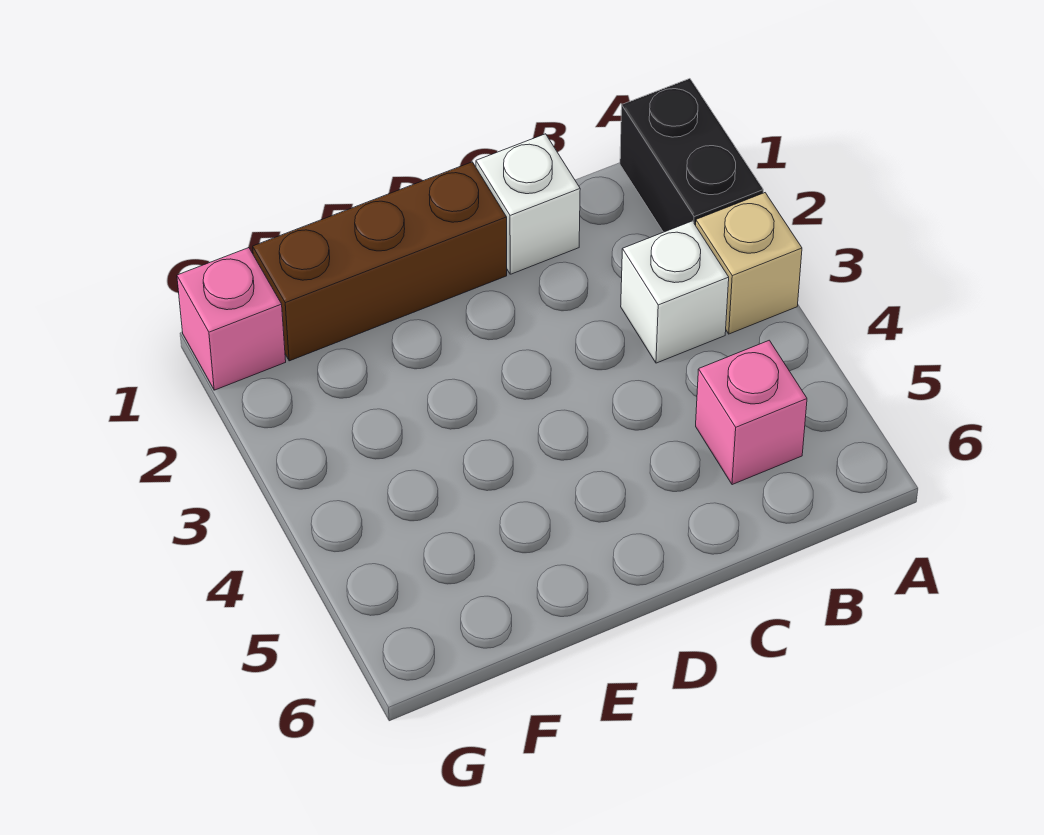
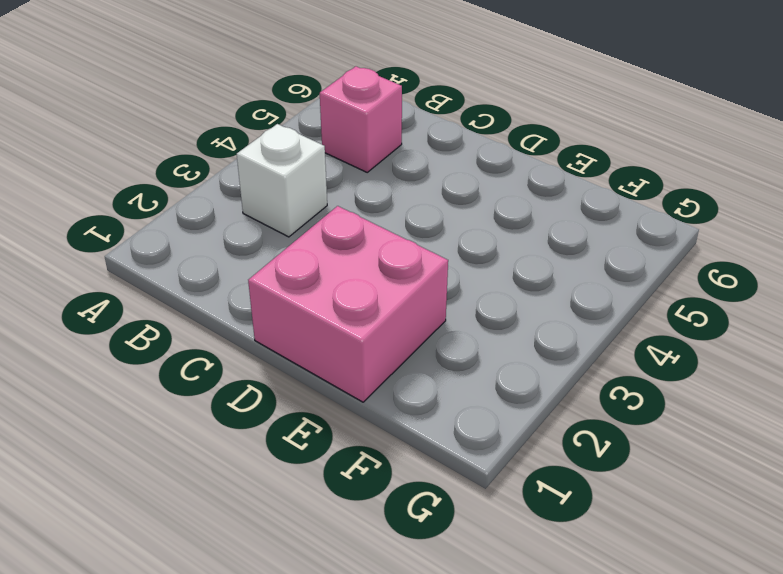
pink brick D1:E2 level 1 -> brown brick D1:F1 level 1
none -> black brick A1:A2 level 1
none -> tan brick A3 level 1

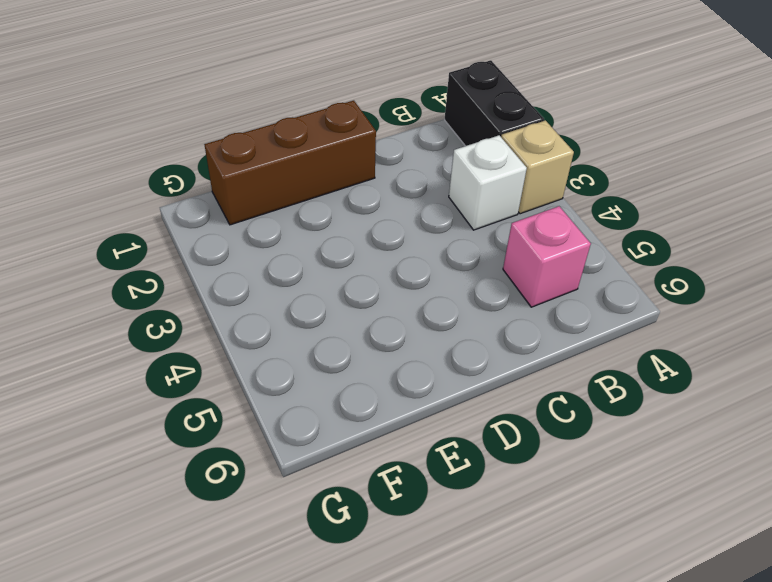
none -> white brick C1 level 1
none -> pink brick G1 level 1

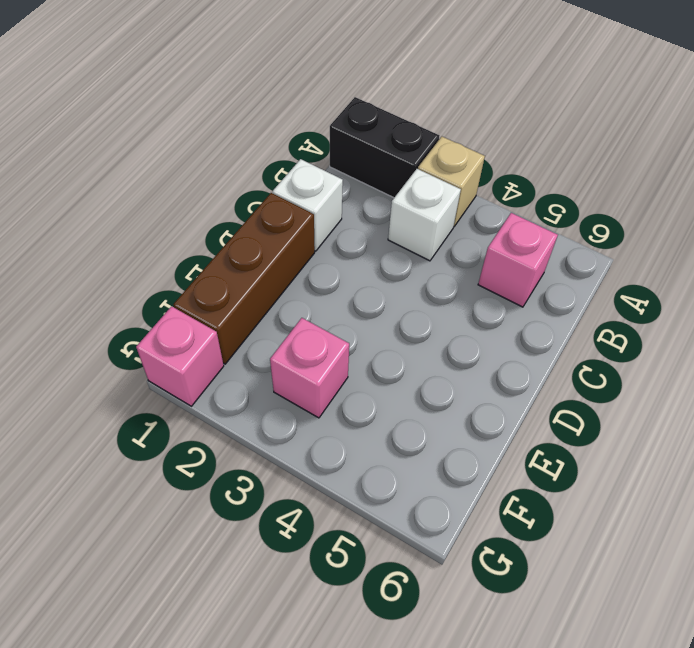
pink brick F3 level 1 -> none

